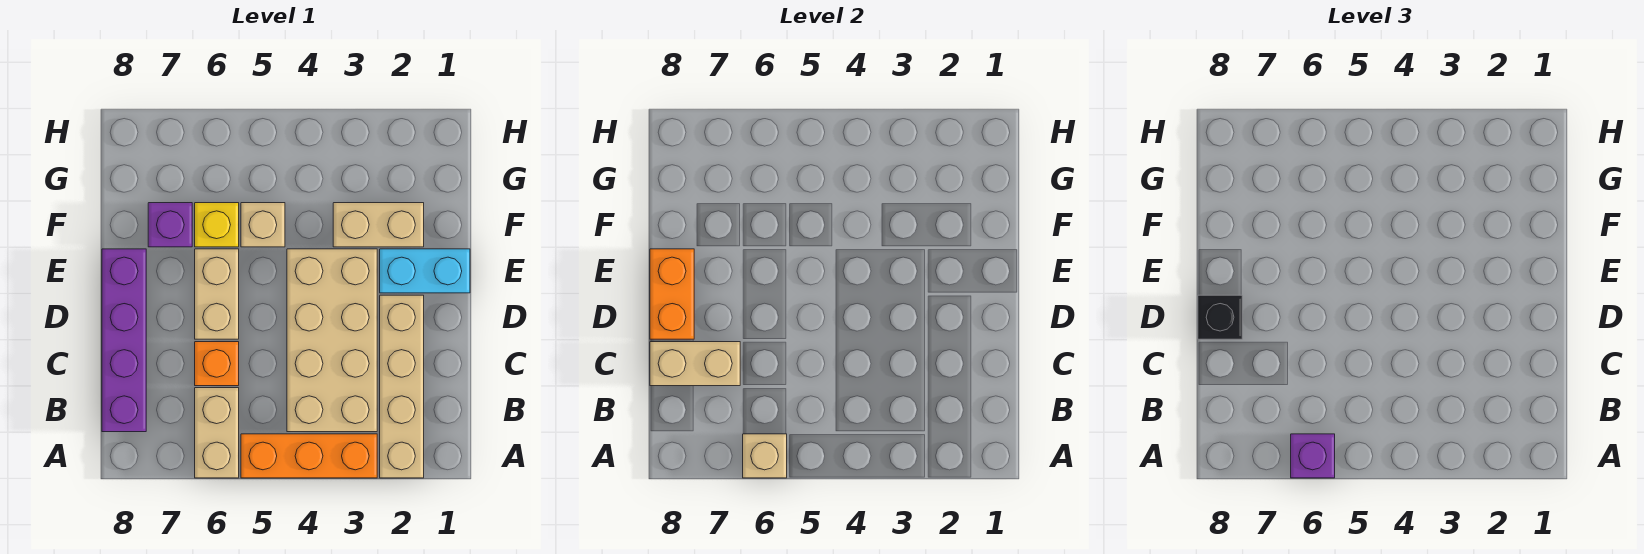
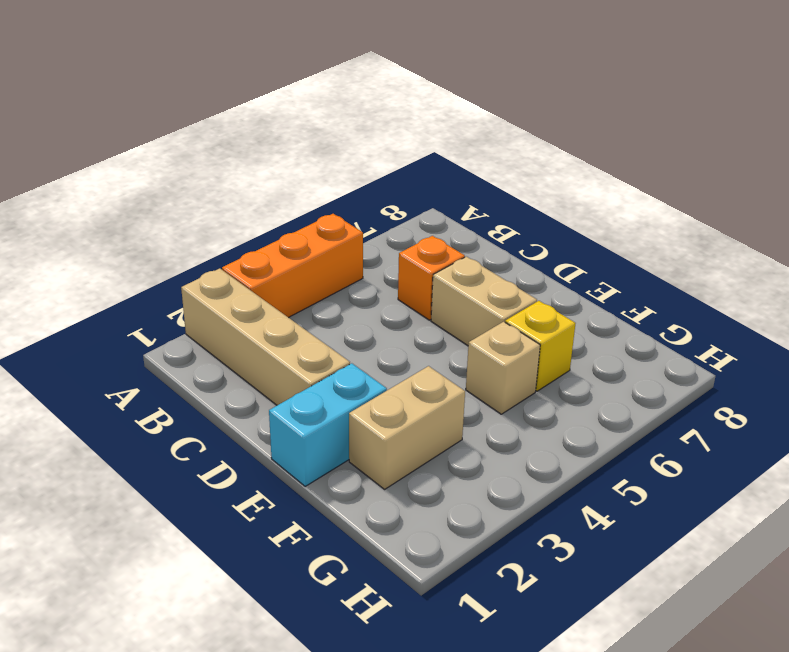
none -> tan brick A6:B6 level 1
none -> tan brick B3:E4 level 1
none -> purple brick B8:E8 level 1

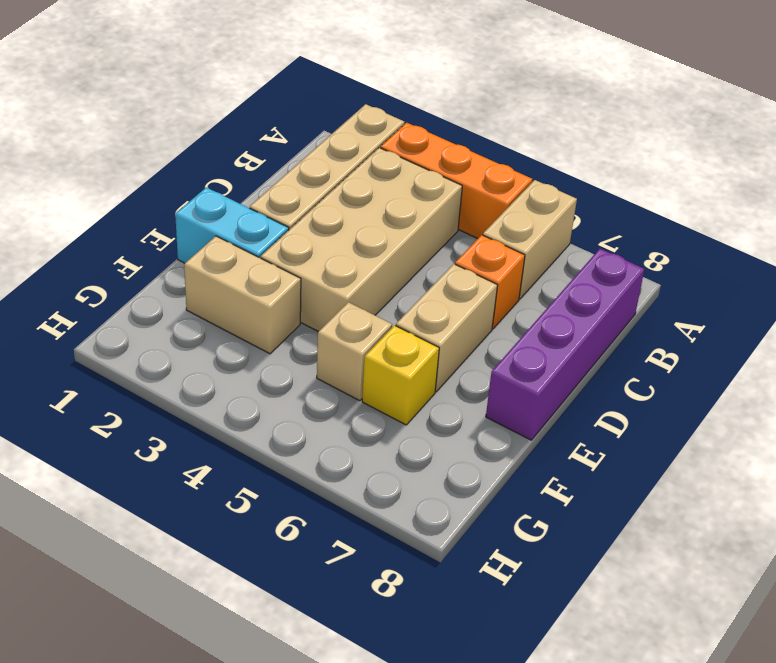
none -> purple brick F7 level 1
none -> tan brick A6 level 2
none -> tan brick C7:C8 level 2

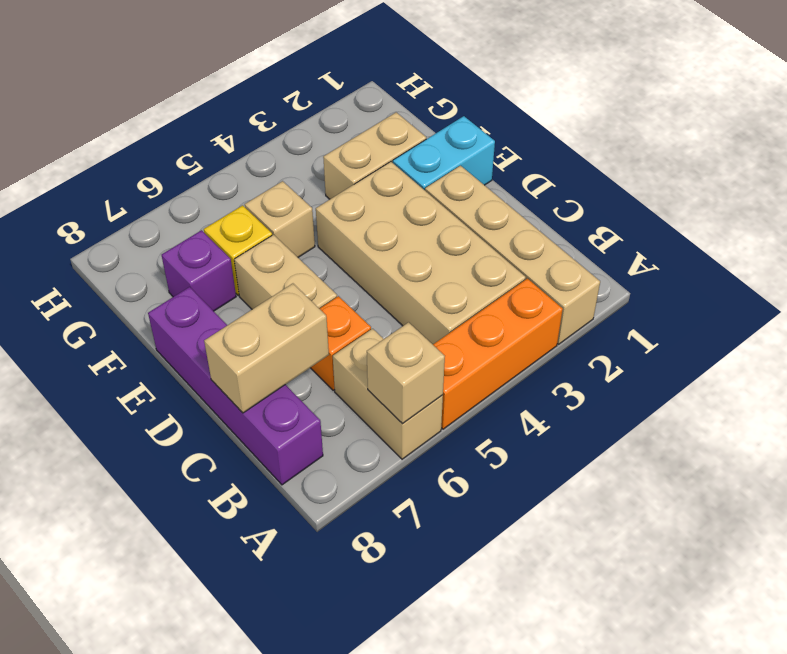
none -> orange brick D8:E8 level 2
none -> purple brick A6 level 3
none -> black brick D8 level 3

